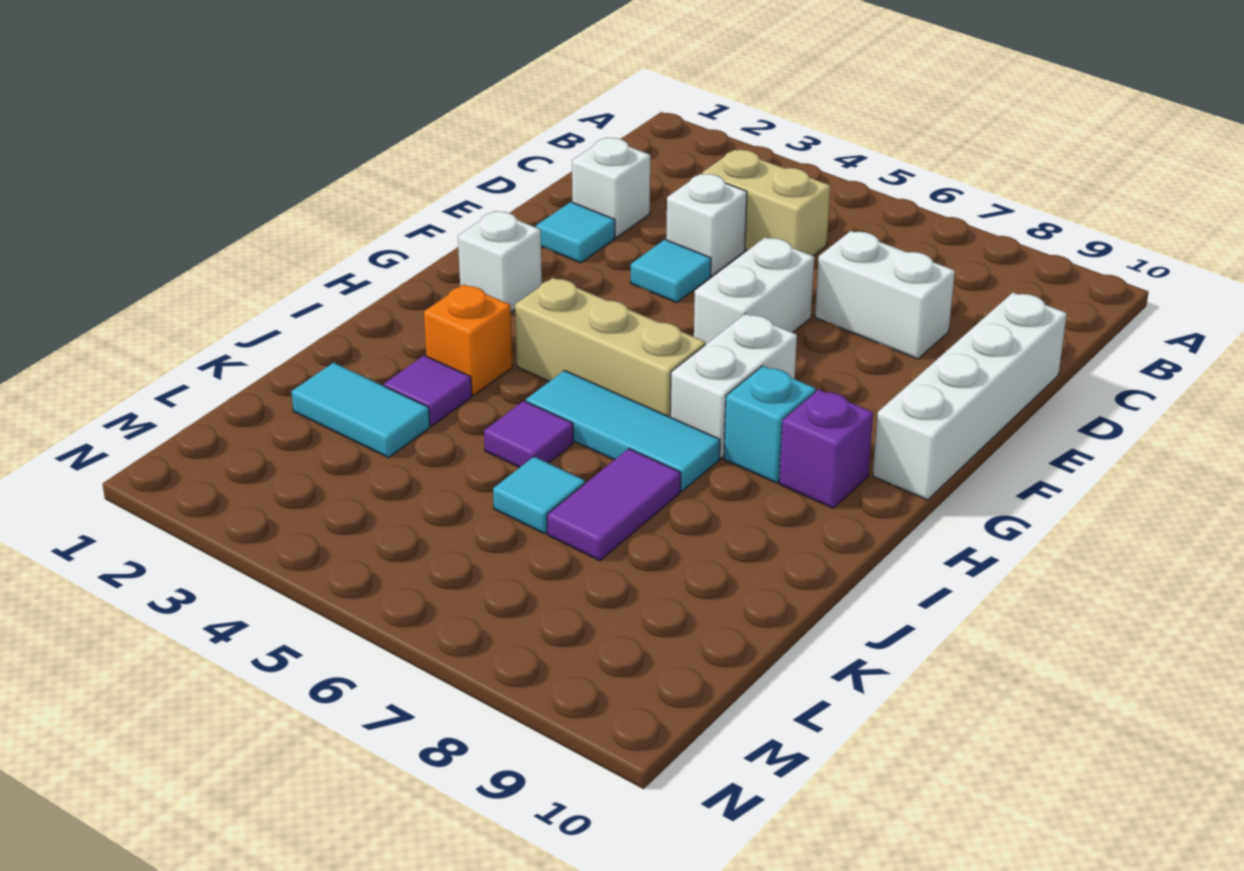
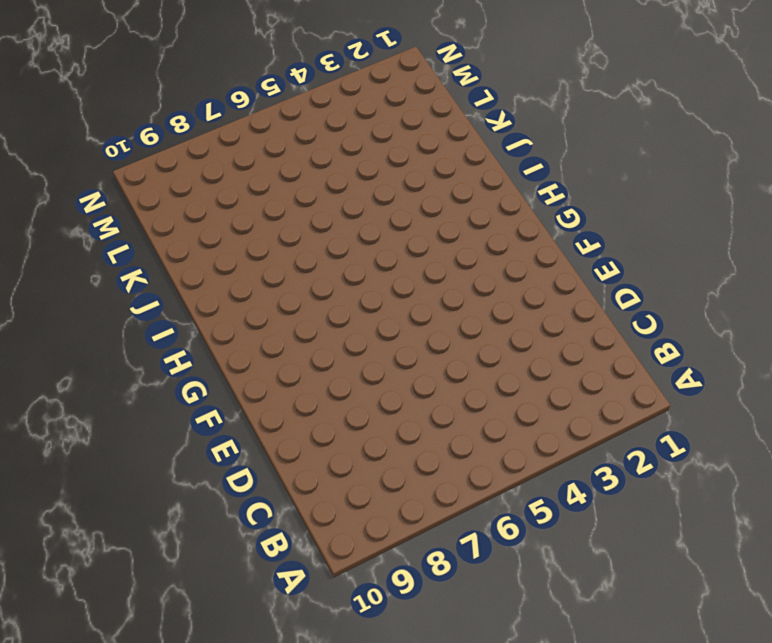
none -> tan brick C4:C5 level 1
none -> white brick D2 level 1
none -> white brick D4 level 1

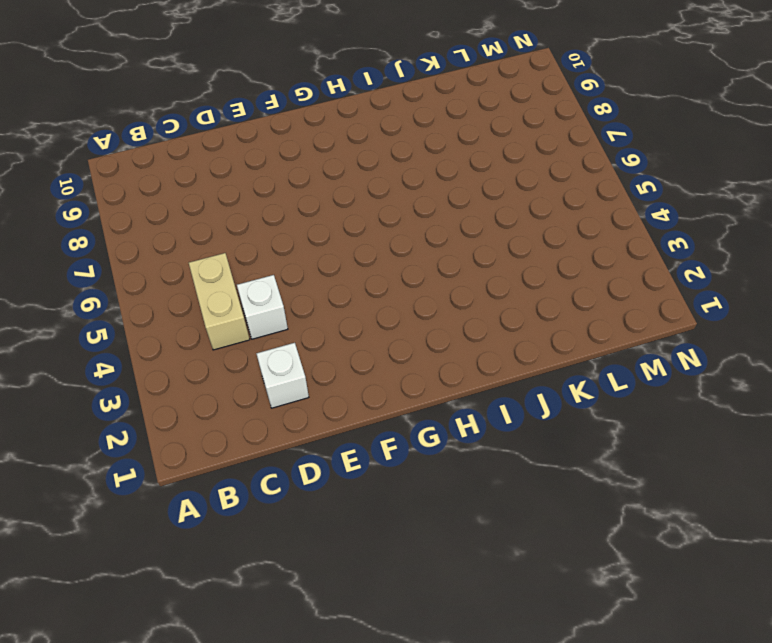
none -> white brick D7:D8 level 1
none -> white brick D10:G10 level 1
none -> cyan tile E2 level 1

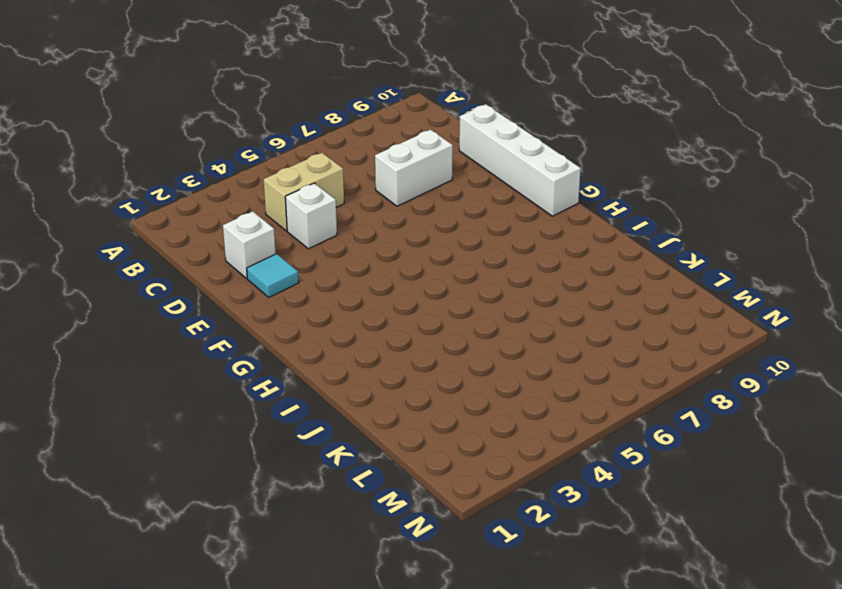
none -> cyan tile E4 level 1
none -> white brick E6:F6 level 1
none -> white brick G2 level 1

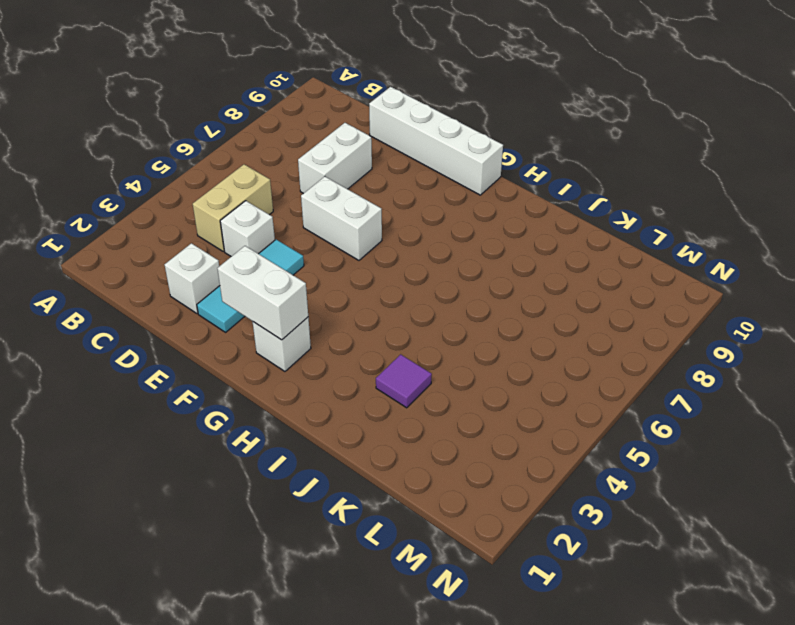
white brick F2:G2 level 2 -> white brick G7:H7 level 1
none -> tan brick H4:H6 level 1
none -> cyan brick H8 level 1
none -> purple brick H9 level 1

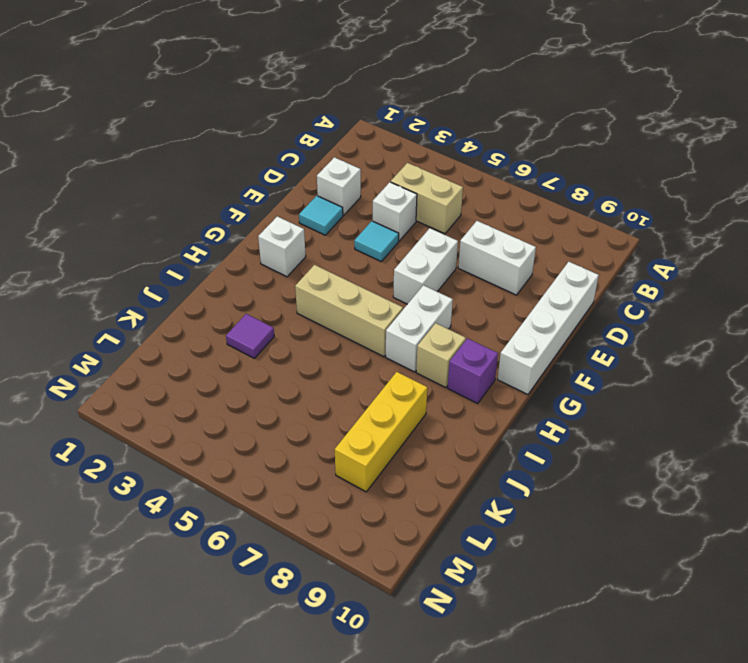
tan brick H8 level 1 -> cyan brick H8 level 1
yellow brick J8:L8 level 1 -> none
none -> orange brick I3 level 1
none -> cyan tile I5:I7 level 1
none -> purple tile J5 level 1

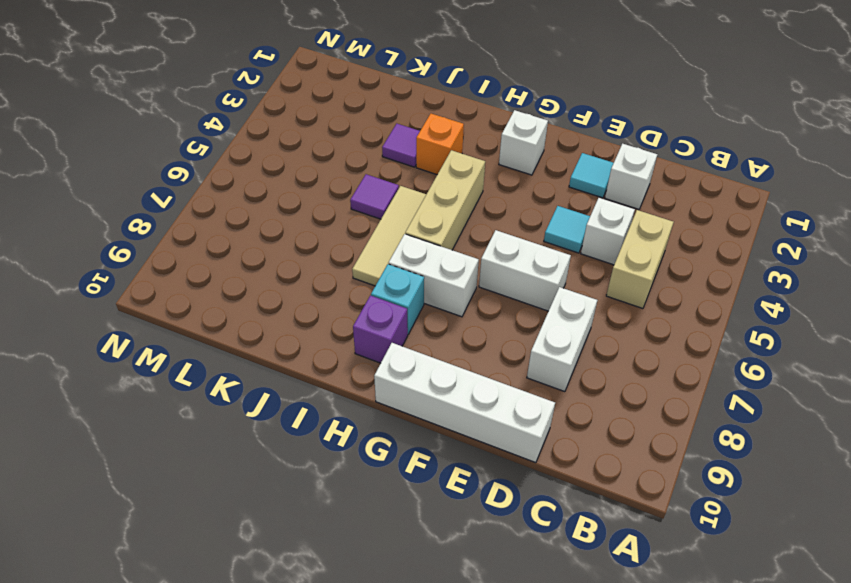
tan tile I5:I7 level 1 -> cyan tile I5:I7 level 1
none -> purple tile J7:K7 level 1
none -> cyan tile K2:K3 level 1
none -> cyan tile K6 level 1

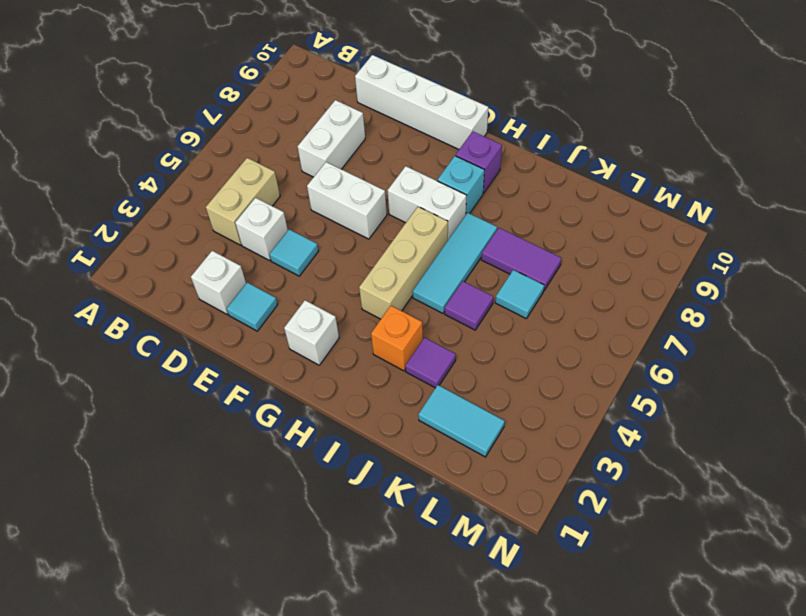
cyan tile K2:L2 level 1 -> cyan tile K2:K3 level 1

